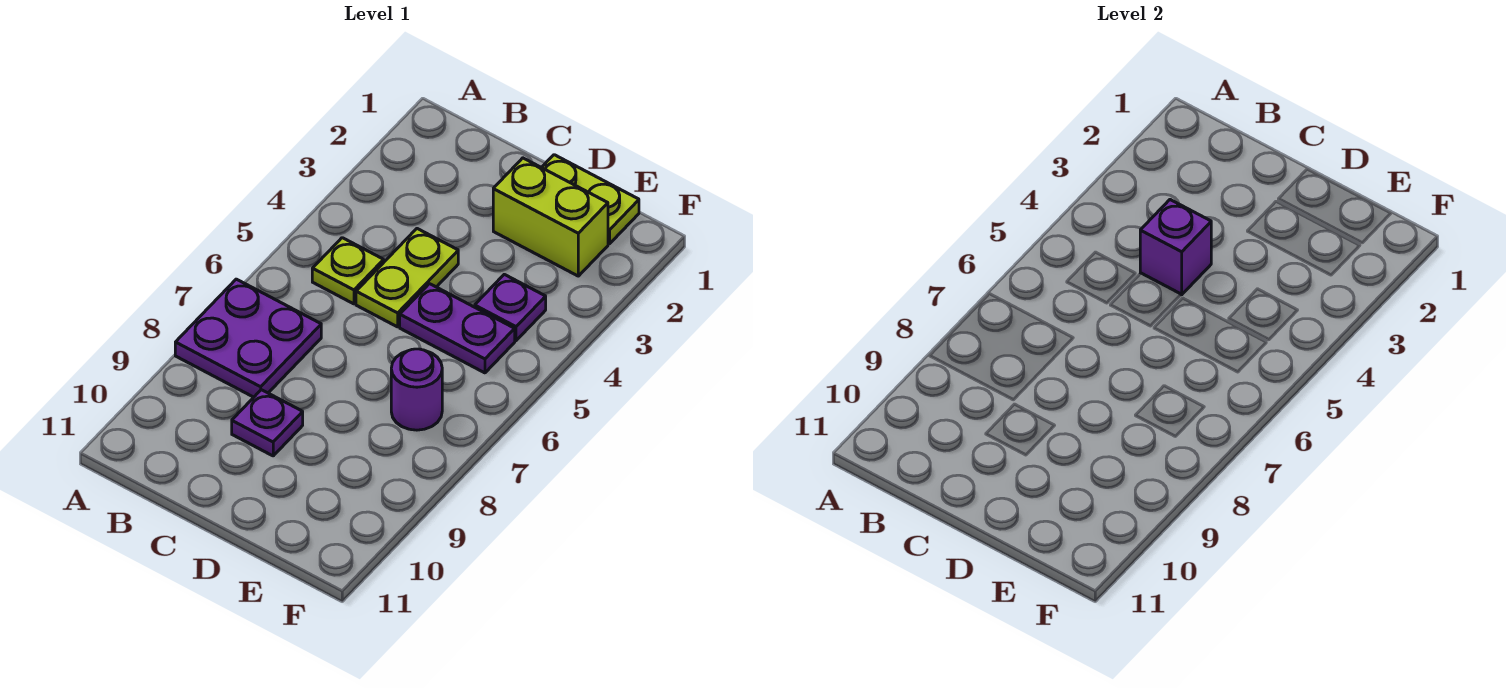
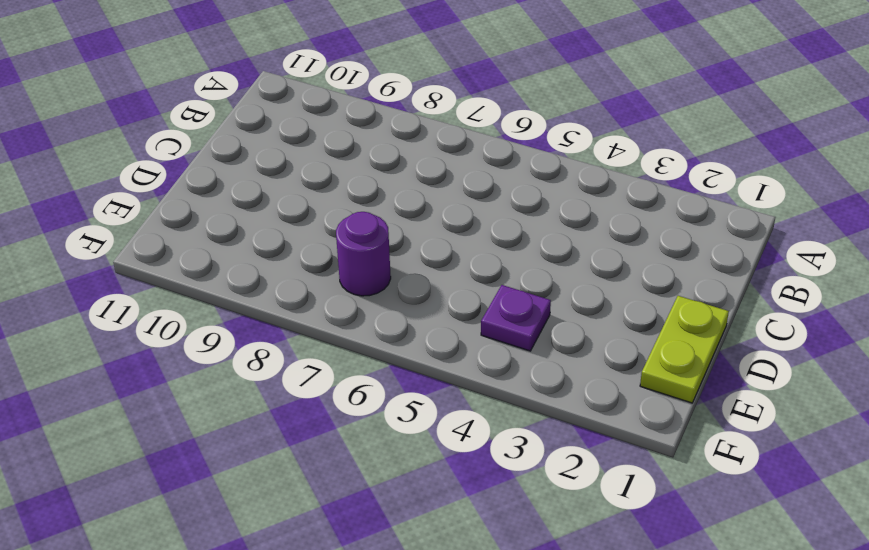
none -> purple plate A7:B8 level 1
none -> lime plate B5 level 1

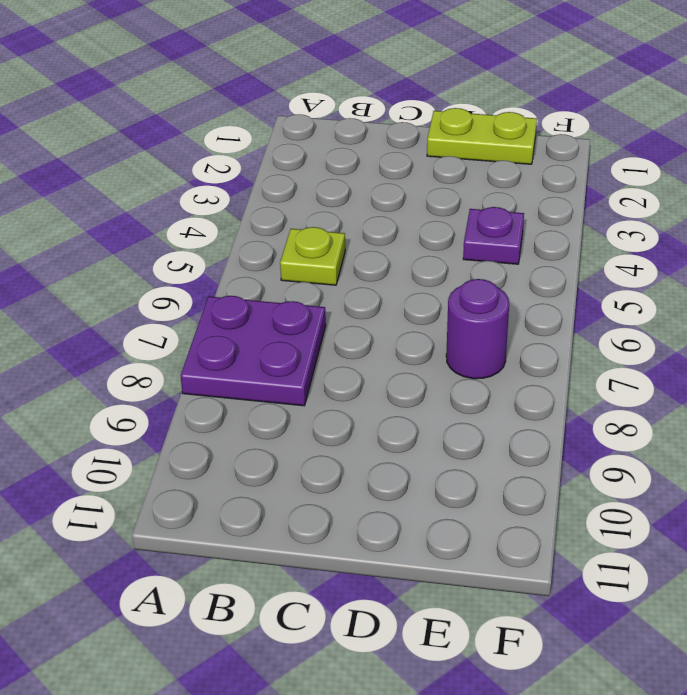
none -> lime plate C4:C5 level 1
none -> purple plate C9 level 1

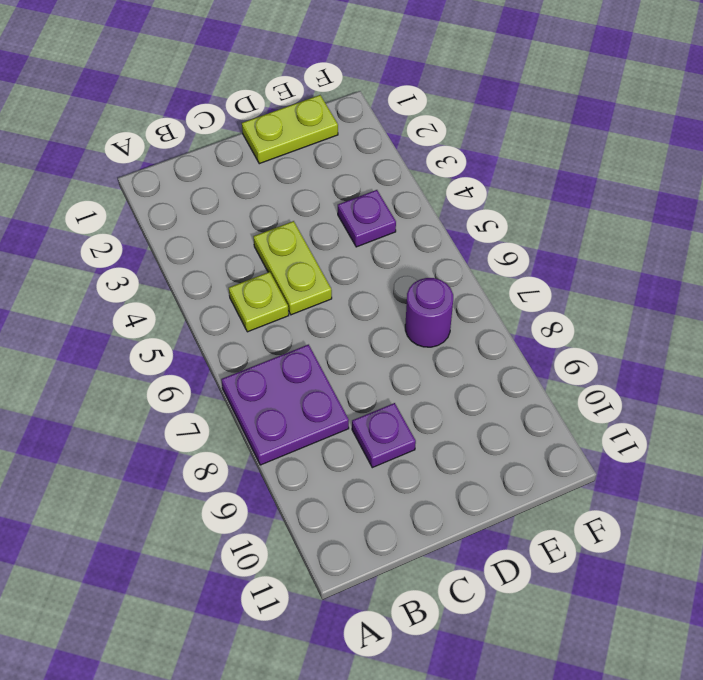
none -> lime brick D2:E2 level 1
none -> purple plate D5:E5 level 1

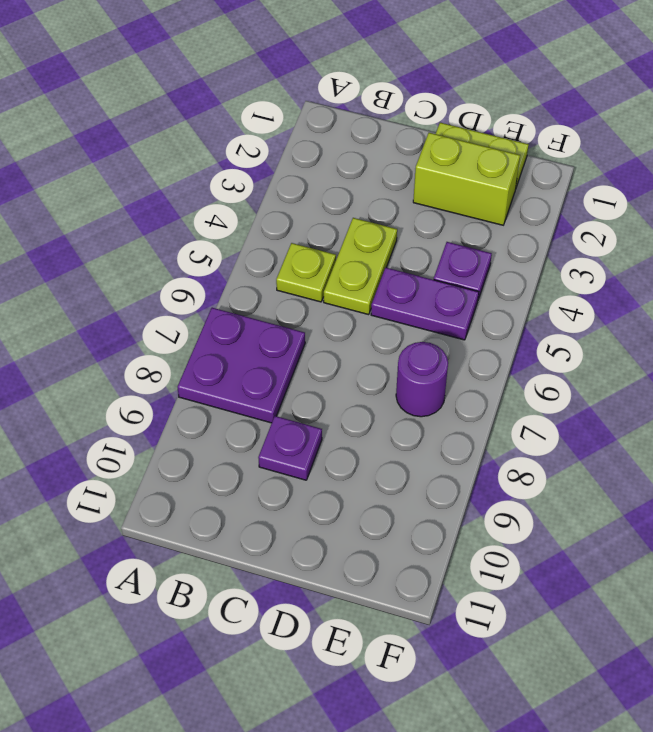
none -> purple brick C4 level 2

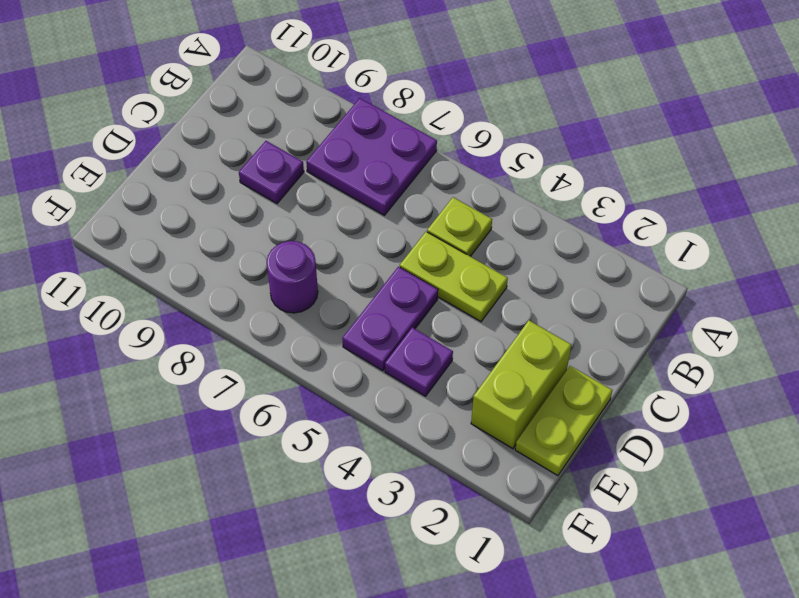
none -> purple brick C4 level 2

